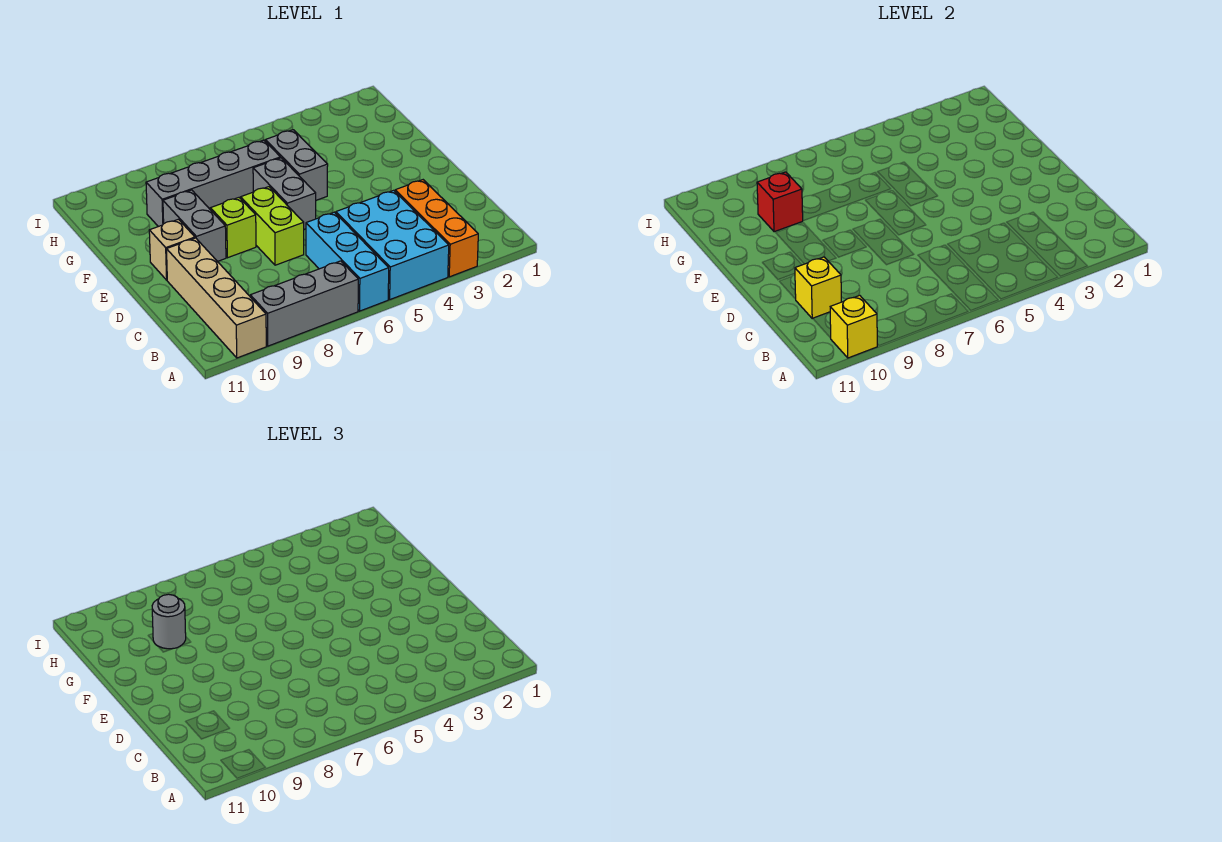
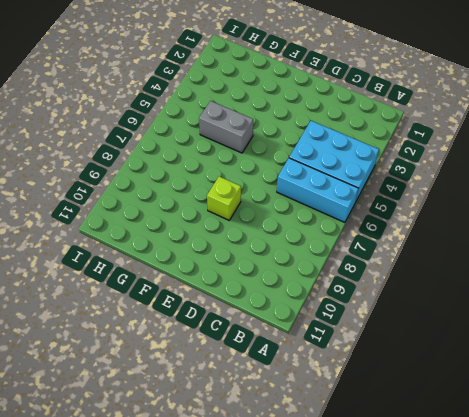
none -> orange brick A3:C3 level 1
none -> grey brick A7:A9 level 1
none -> tan brick A10:D10 level 1

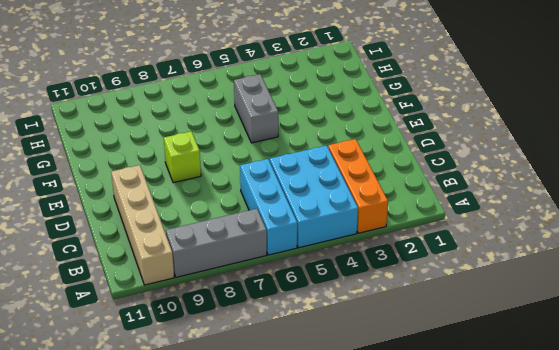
none -> lime brick D7:E7 level 1
none -> grey brick E6:F6 level 1
none -> grey brick E9:F9 level 1

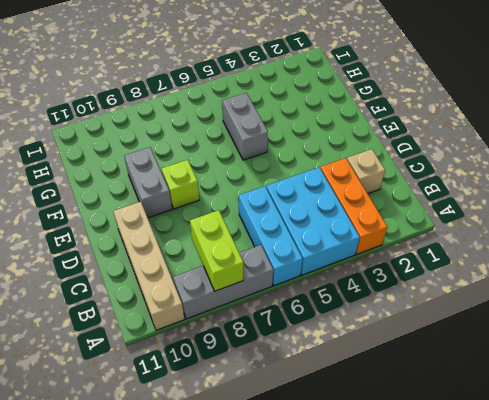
lime brick A8:B8 level 2 -> lime brick D7:E7 level 1
tan brick C2 level 1 -> tan brick E10 level 1
none -> grey brick E6:F6 level 1
none -> grey brick G6:G9 level 1
none -> yellow brick A10 level 2

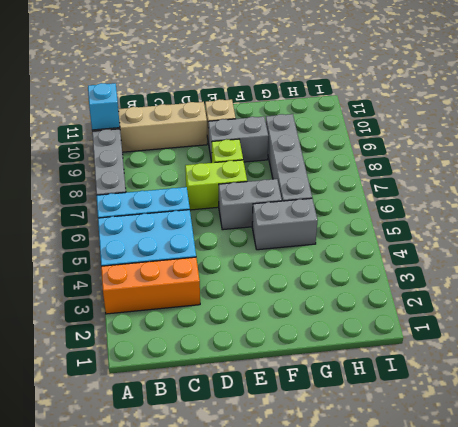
cyan brick A10 level 2 -> yellow brick A10 level 2
none -> yellow brick C10 level 2
none -> red brick G9 level 2
none -> grey round brick G9 level 3

